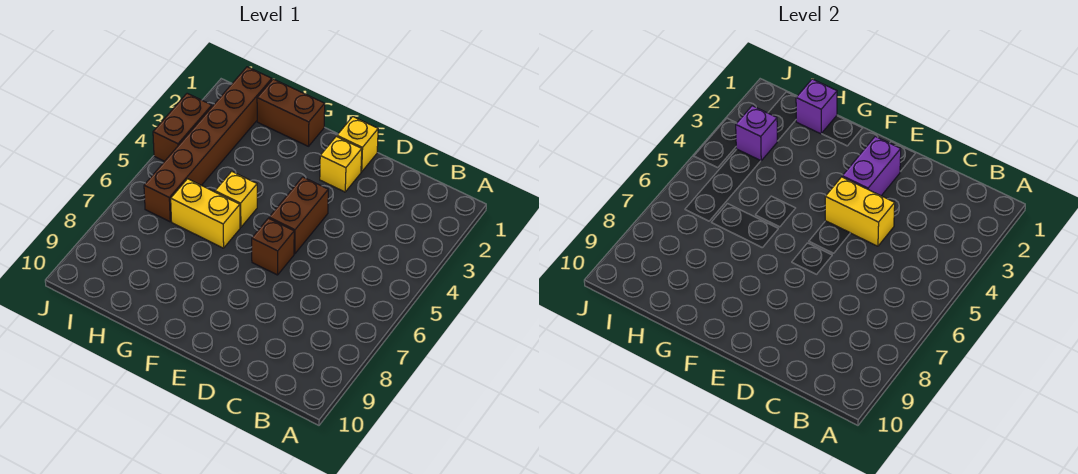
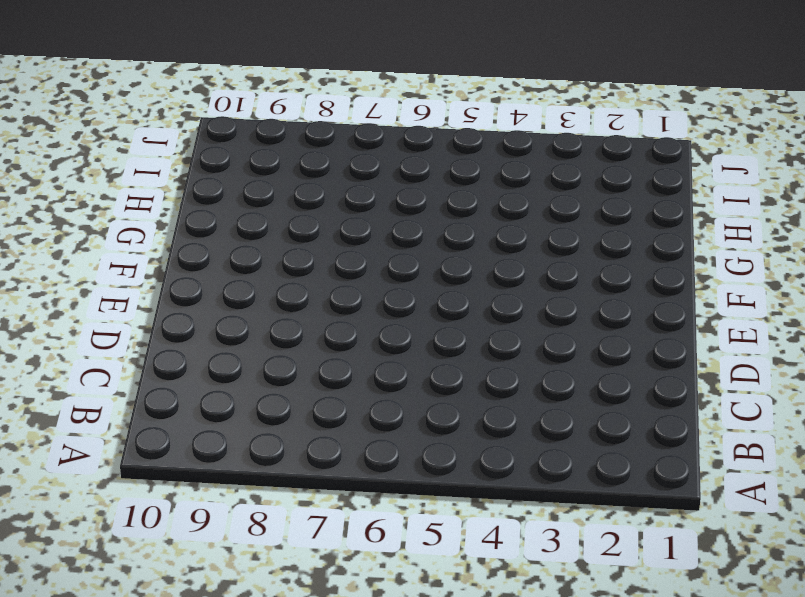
none -> yellow brick E1 level 1
none -> yellow brick E2 level 1
none -> brown brick E4:E5 level 1

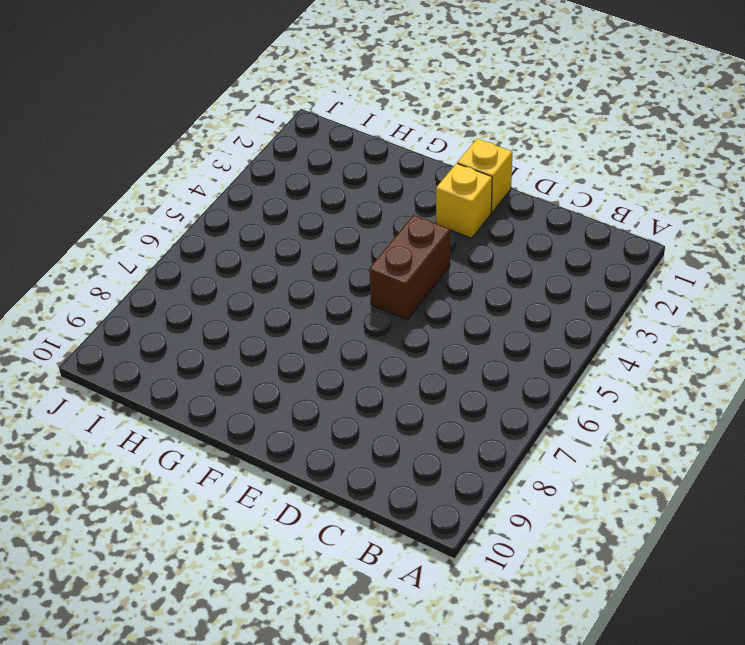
none -> brown brick E6 level 1
none -> brown brick G1:H1 level 1
none -> yellow brick G5 level 1

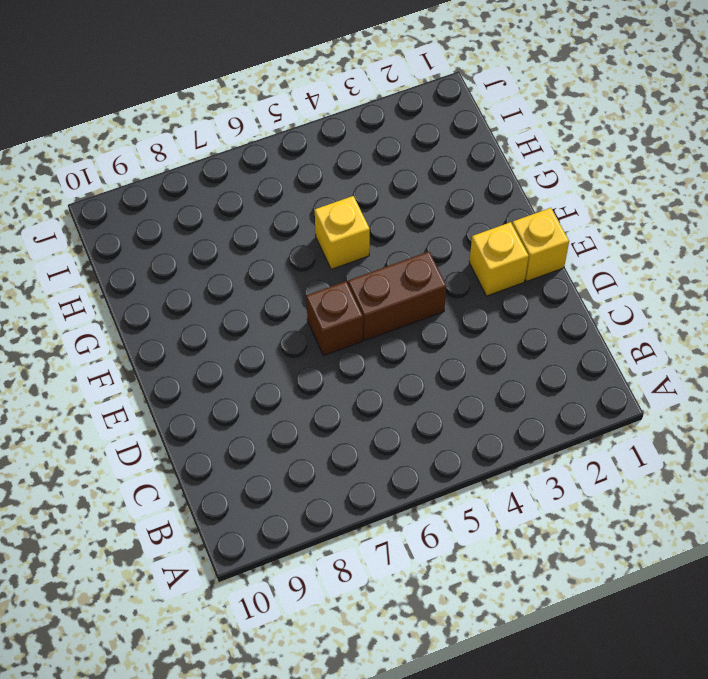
none -> brown brick G1:H1 level 1
none -> yellow brick G6:H6 level 1
none -> brown brick I1:I6 level 1

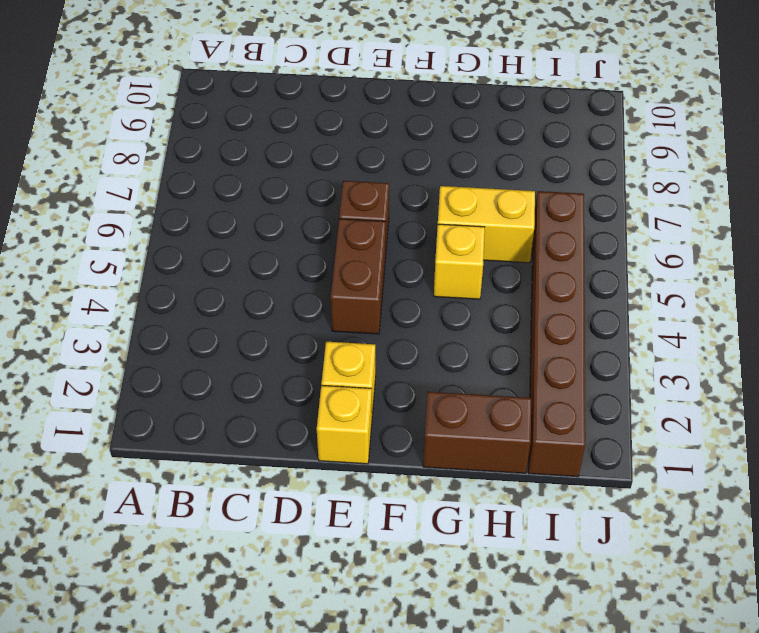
none -> brown brick J3:J4 level 1
none -> yellow brick D4:E4 level 2
none -> purple brick E2:E3 level 2

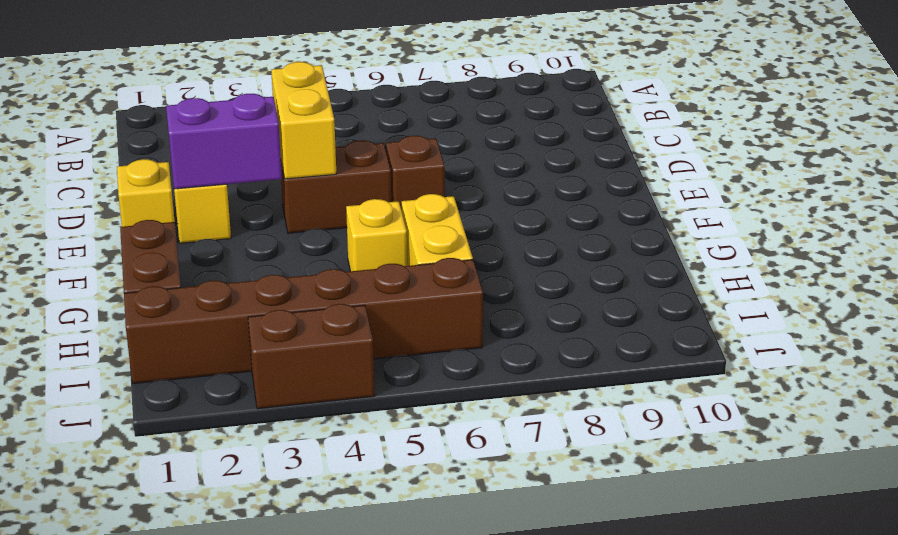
none -> purple brick H1 level 2
none -> purple brick I3 level 2

